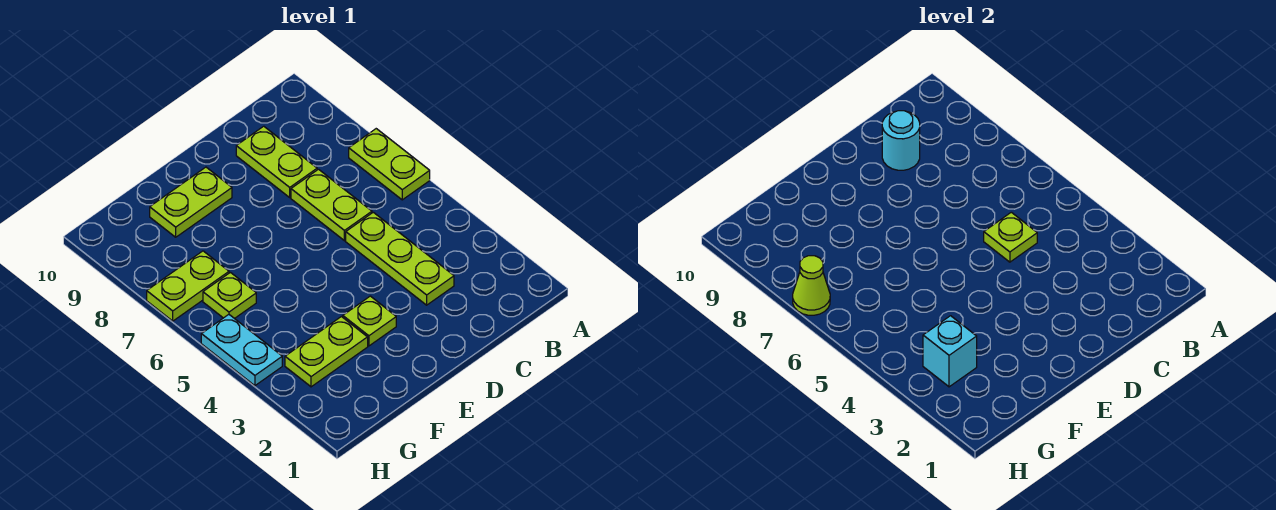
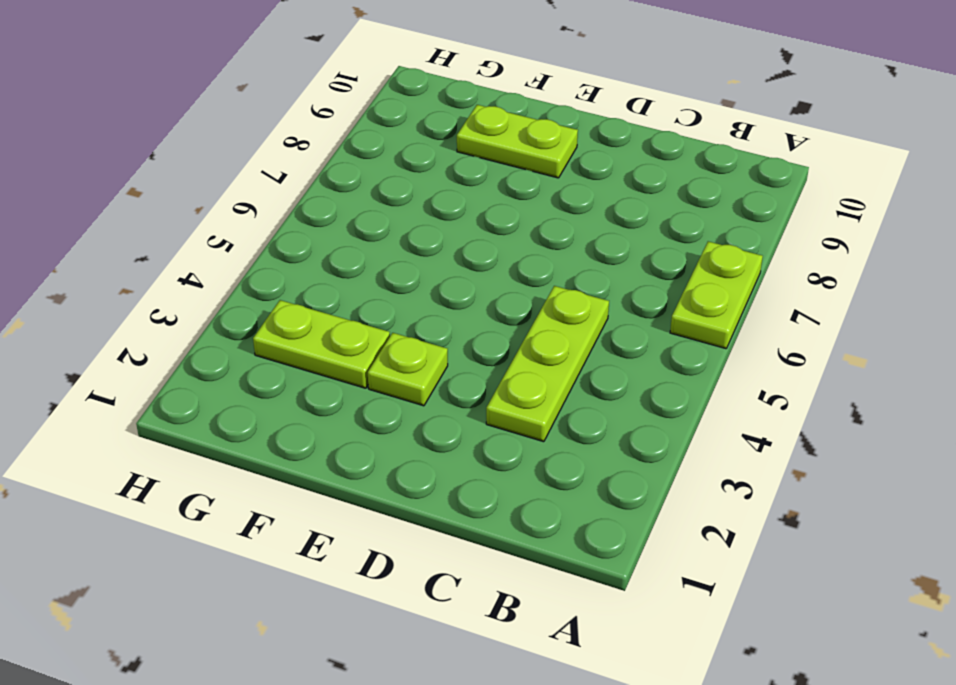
none -> lime plate C6:C7 level 1
none -> lime plate C8:C9 level 1
none -> lime plate G6 level 1

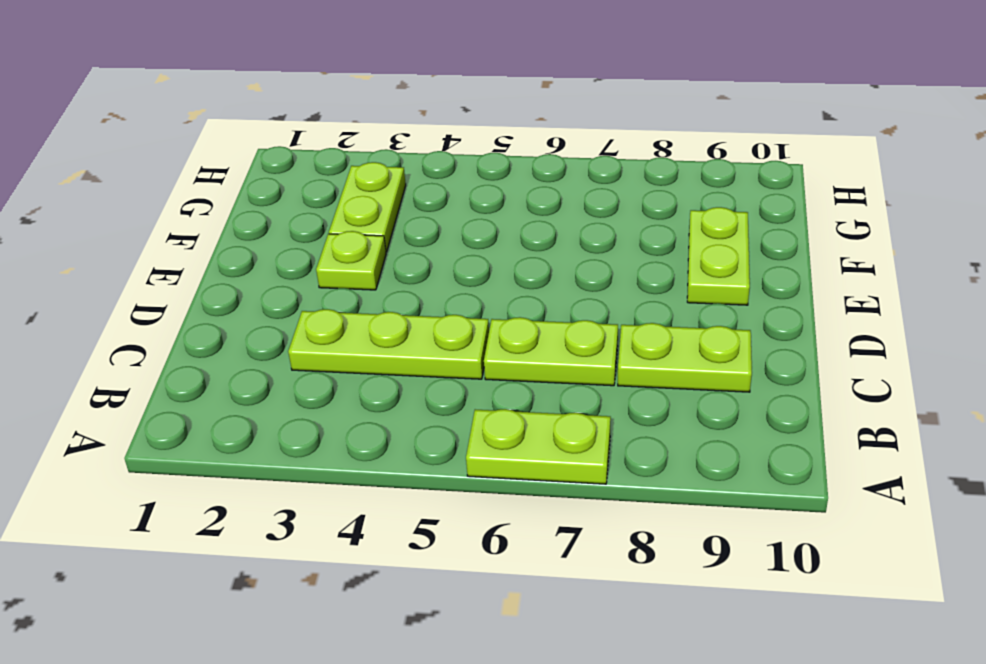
none -> lime plate G6 level 1
none -> lime plate G7:H7 level 1
none -> cyan plate H4:H5 level 1

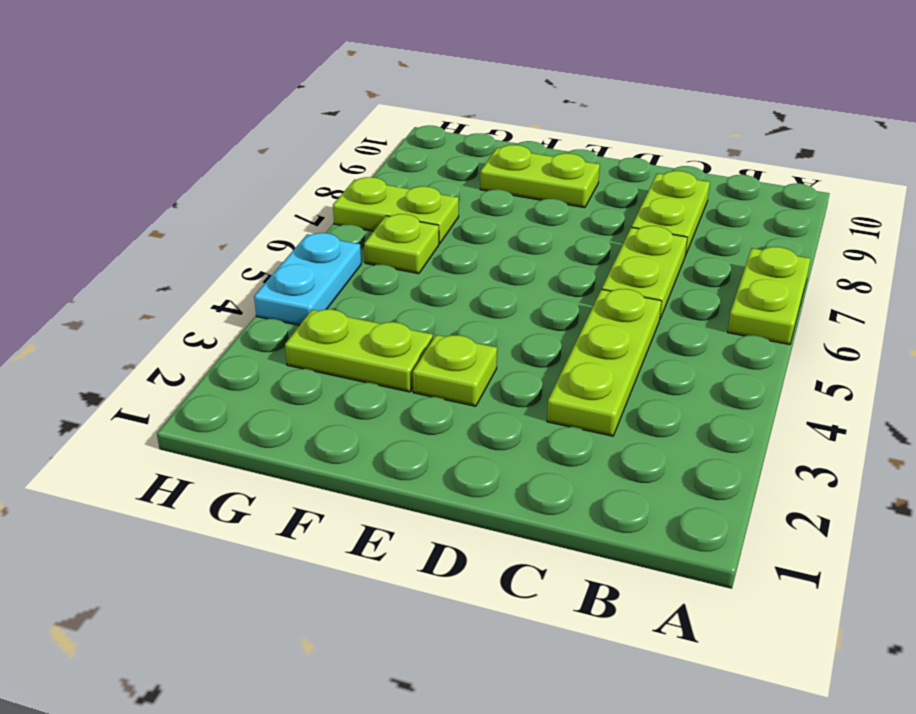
none -> lime plate C5 level 2
none -> cyan round brick C9 level 2
none -> cyan brick G3 level 2

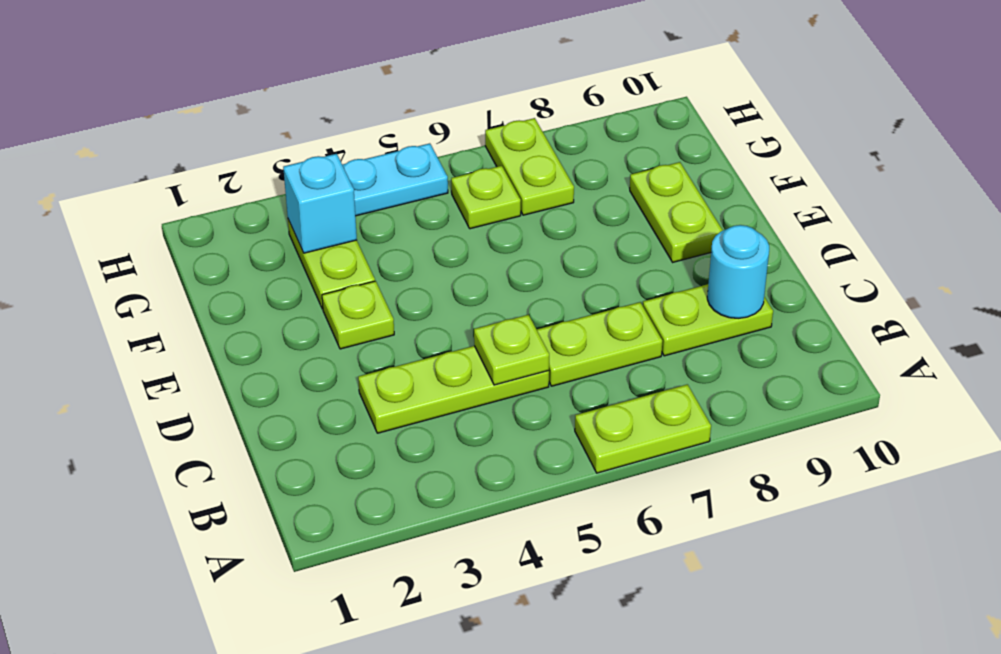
none -> lime cone H7 level 2

